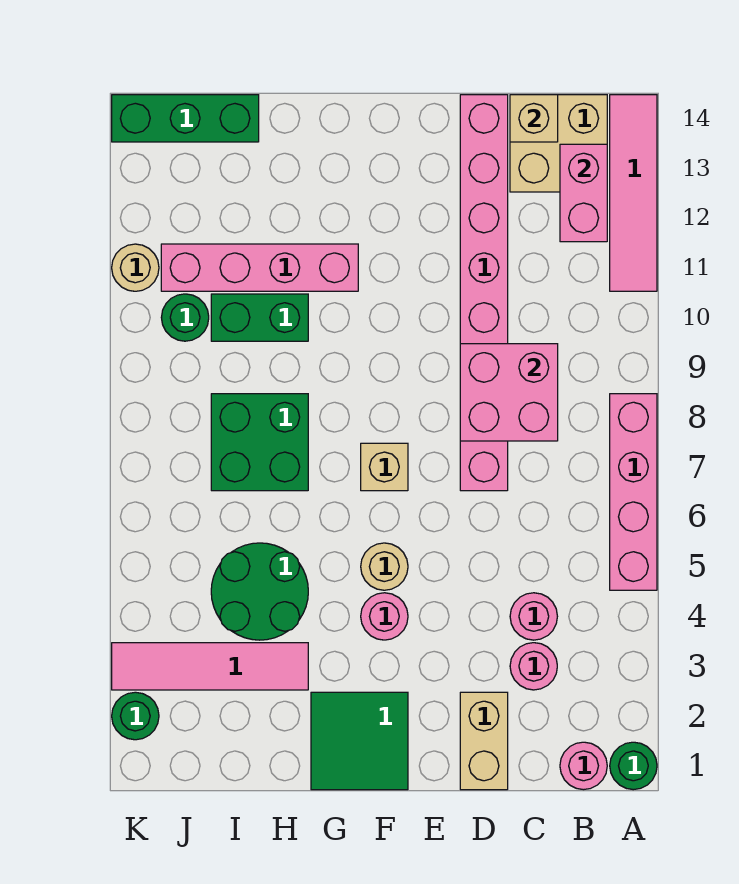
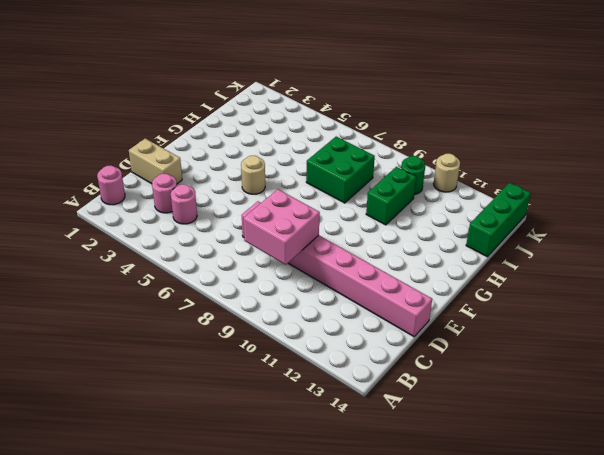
none -> green round brick A1 level 1
none -> pink brick A5:A8 level 1
none -> pink tile A11:A14 level 1

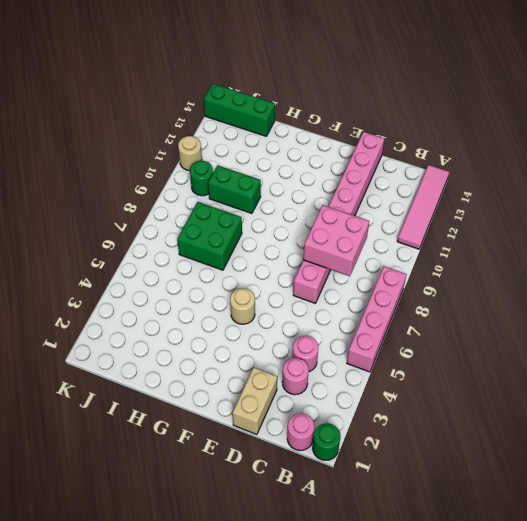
none -> tan brick B13:C14 level 1
none -> green tile F1:G2 level 1
none -> pink round brick F4 level 1

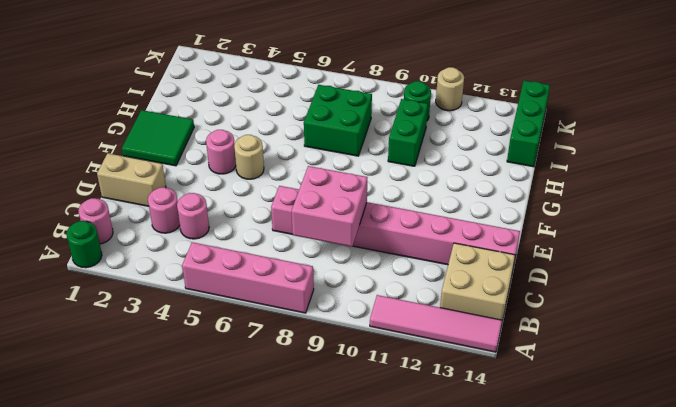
none -> tan brick F7 level 1
none -> pink brick G11:J11 level 1
none -> pink tile H3:K3 level 1

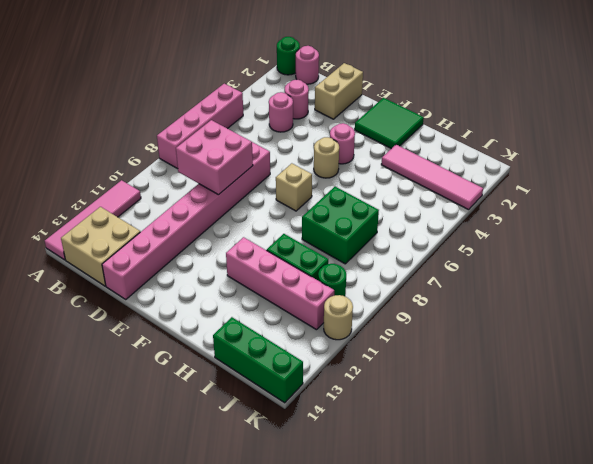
none -> green round brick H4:I5 level 1
none -> green round brick K2 level 1
none -> pink brick B12:B13 level 2

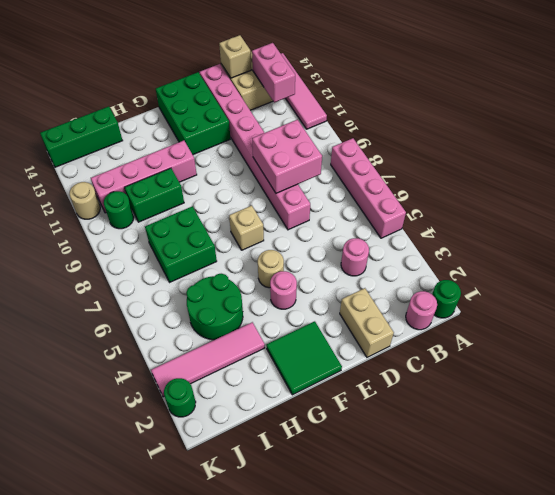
green brick E12:F14 level 1 -> none
none -> pink round brick C3 level 1

